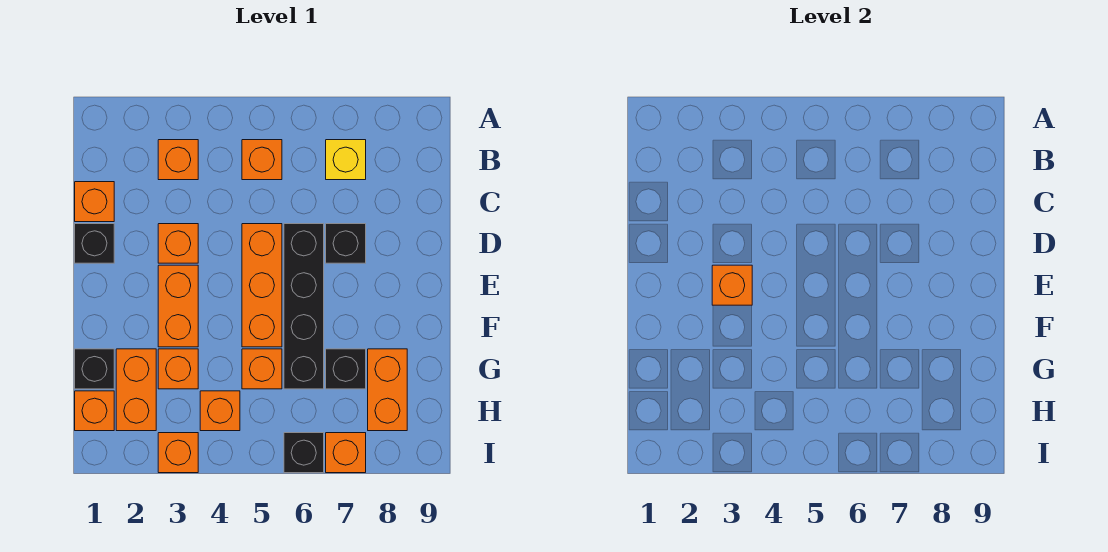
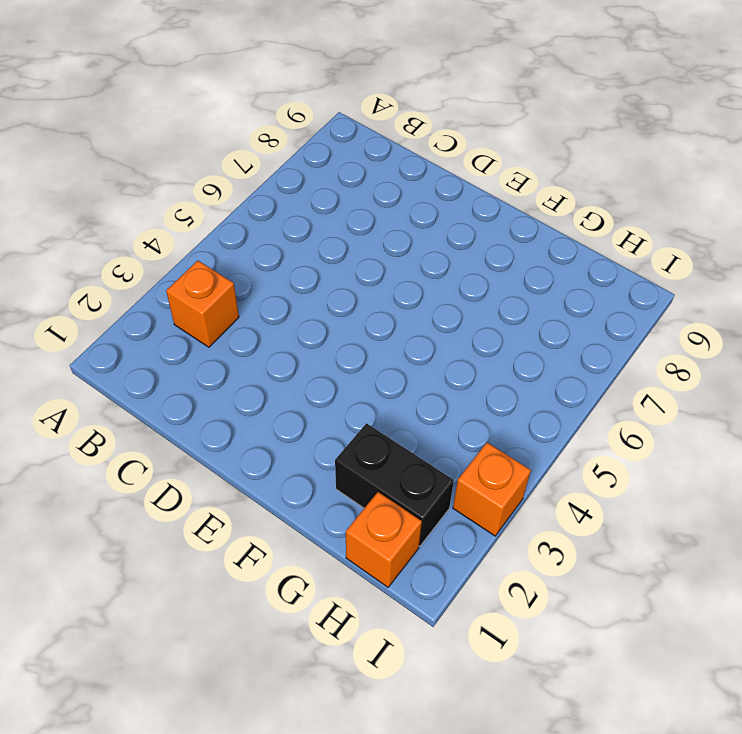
black brick G2:H2 level 1 -> orange brick G2:H2 level 1
none -> orange brick B5 level 1
none -> yellow brick B7 level 1
none -> orange brick C1 level 1

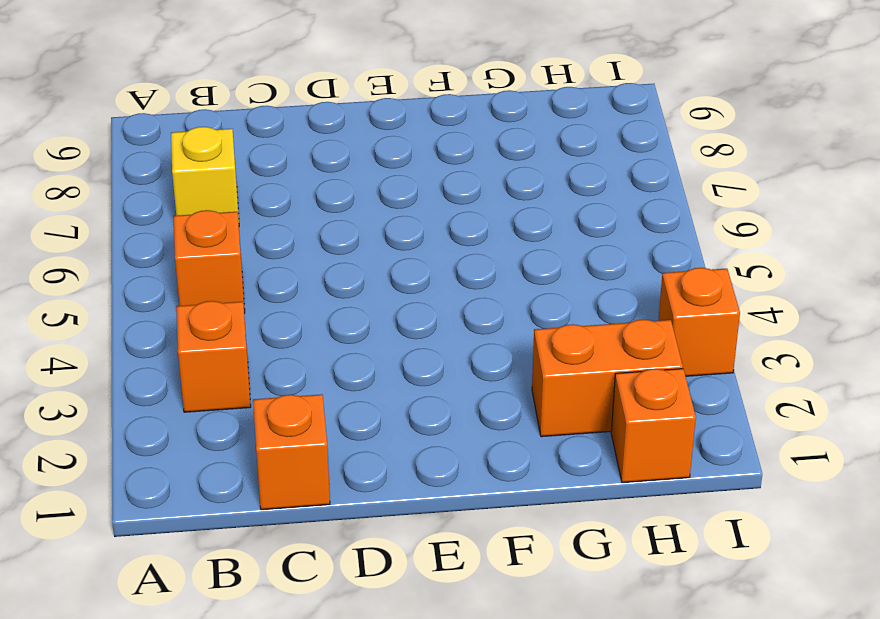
none -> black brick D1 level 1
none -> orange brick D3 level 1
none -> orange brick D5:F5 level 1

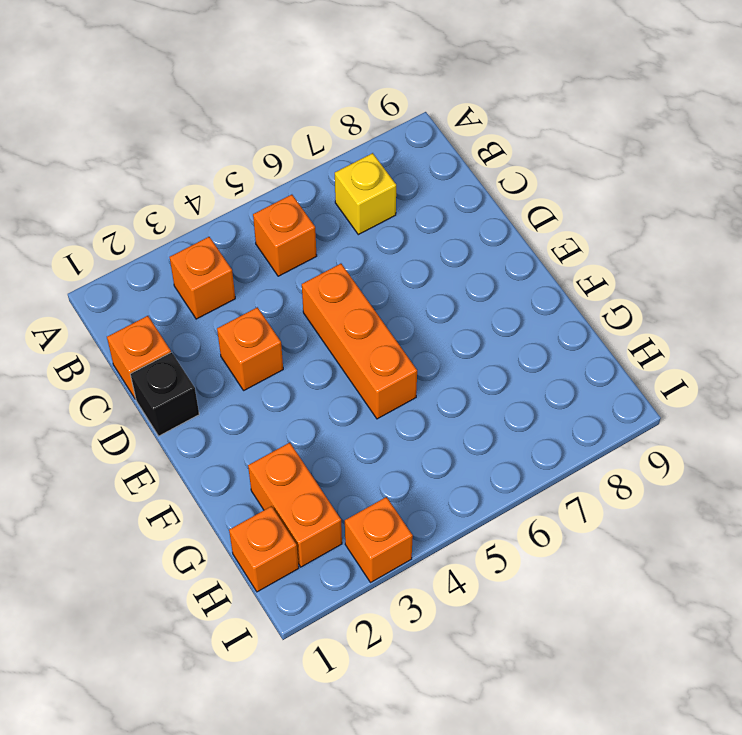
none -> black brick D6:G6 level 1
none -> black brick D7 level 1
none -> orange brick E3:F3 level 1

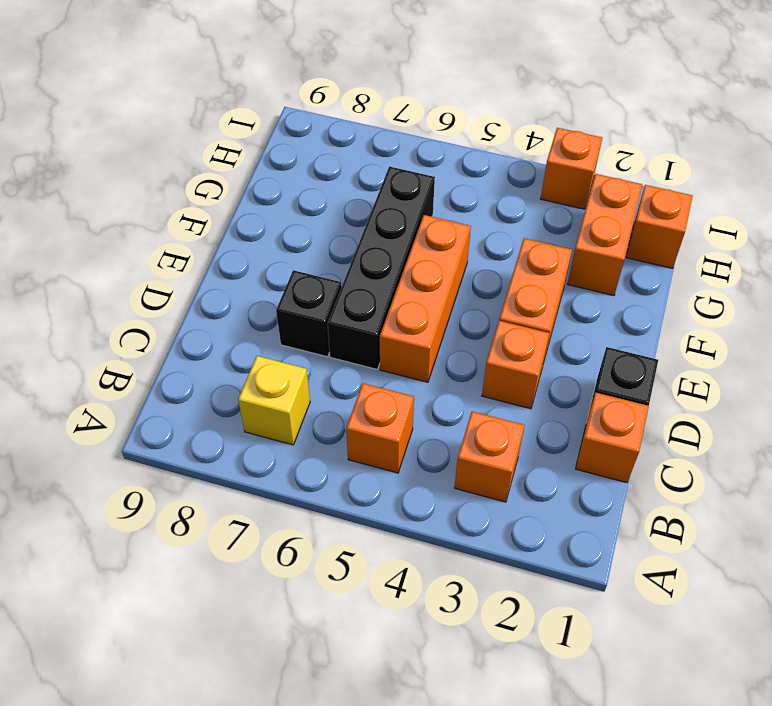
none -> black brick G1 level 1
none -> orange brick G3 level 1
none -> orange brick G5 level 1

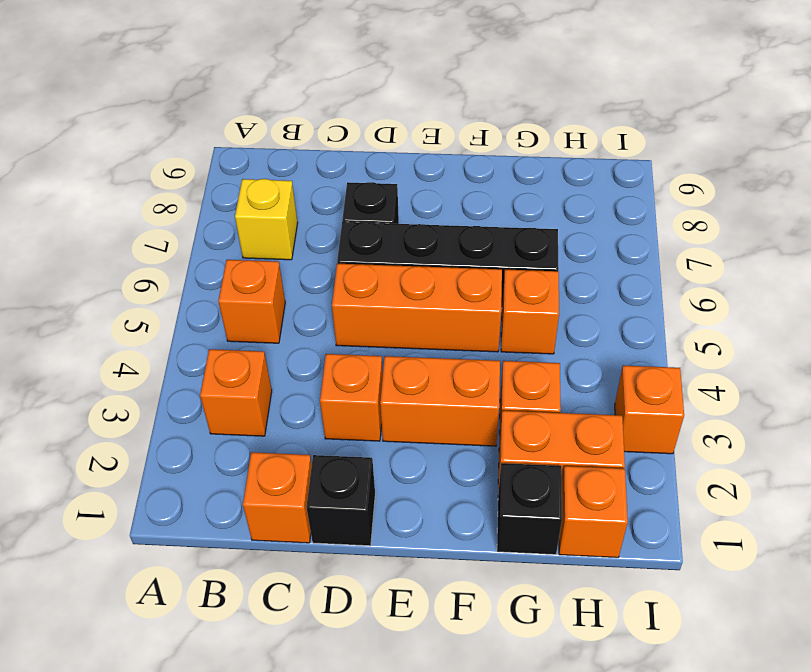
none -> black brick G7 level 1
none -> orange brick G8:H8 level 1
none -> orange brick H4 level 1

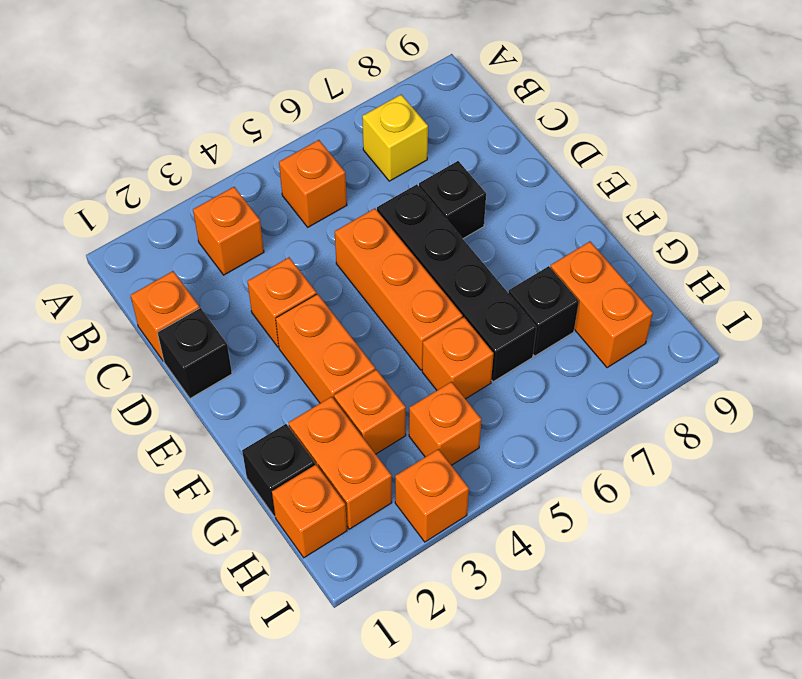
none -> black brick I6 level 1
none -> orange brick I7 level 1
none -> orange brick E3 level 2

